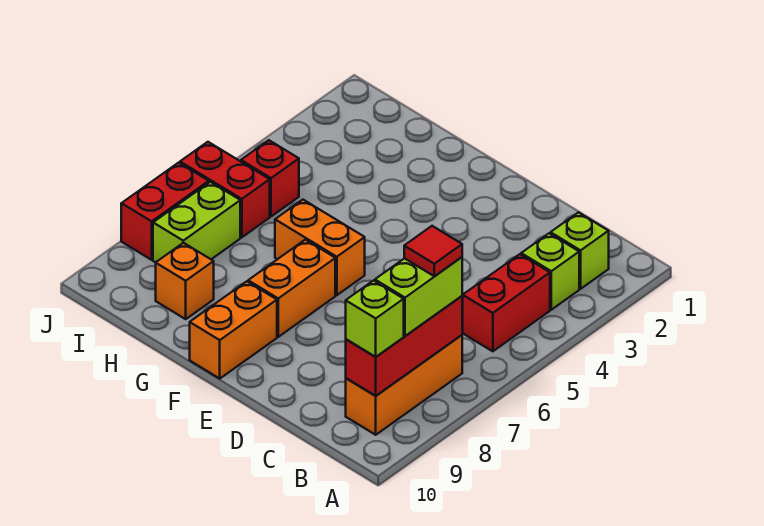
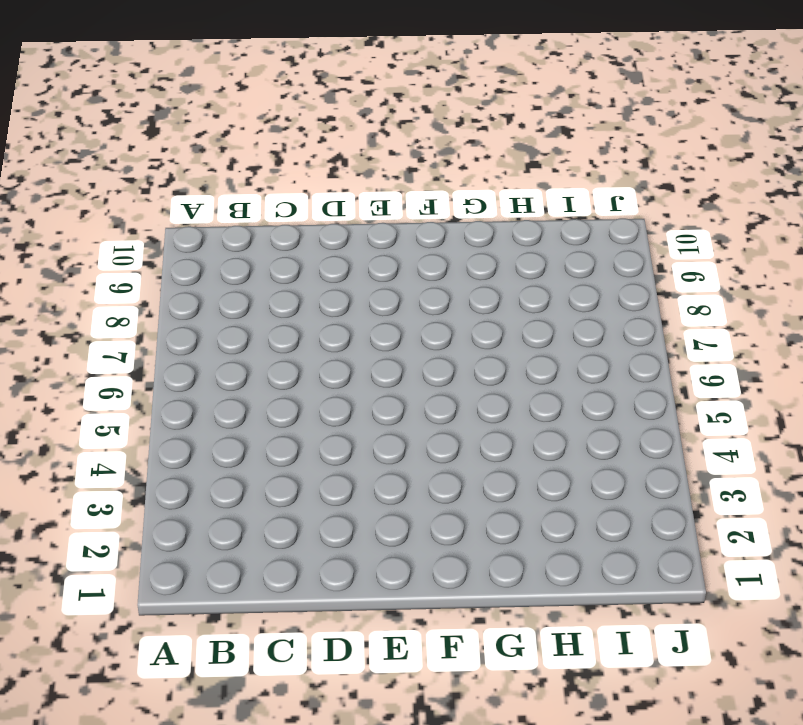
none -> lime brick B2 level 1
none -> lime brick B3 level 1
none -> red brick B4:B5 level 1

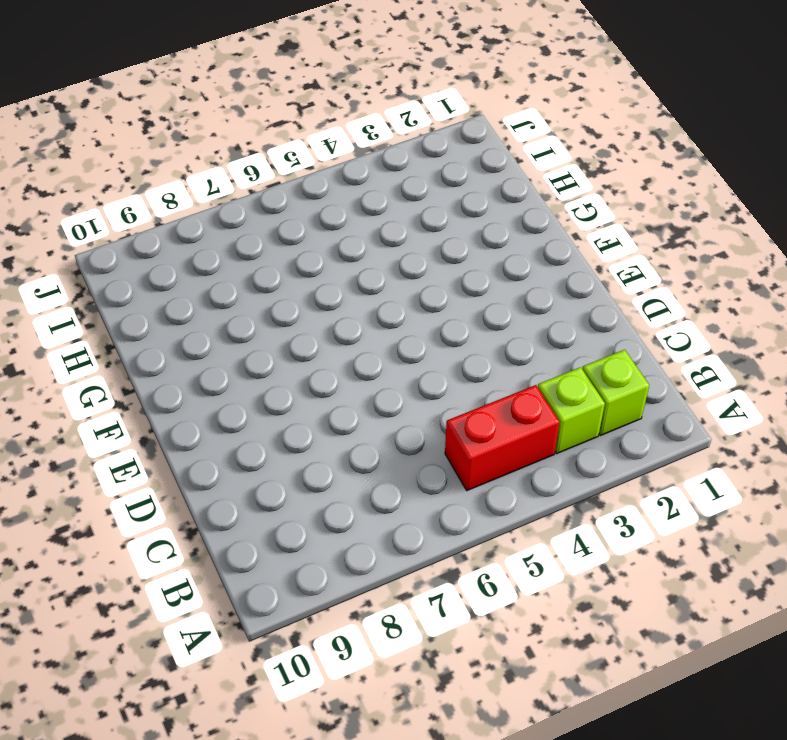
none -> orange brick B7:B9 level 1
none -> orange brick F6:G6 level 1
none -> orange brick F7:F8 level 1

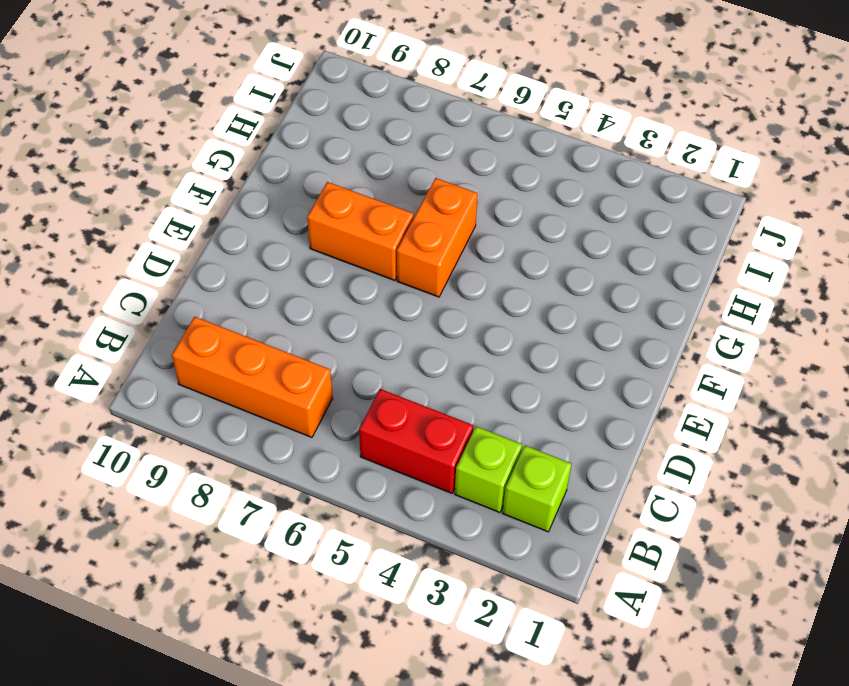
none -> orange brick F9:F10 level 1
none -> orange brick H9 level 1
none -> red brick I5 level 1

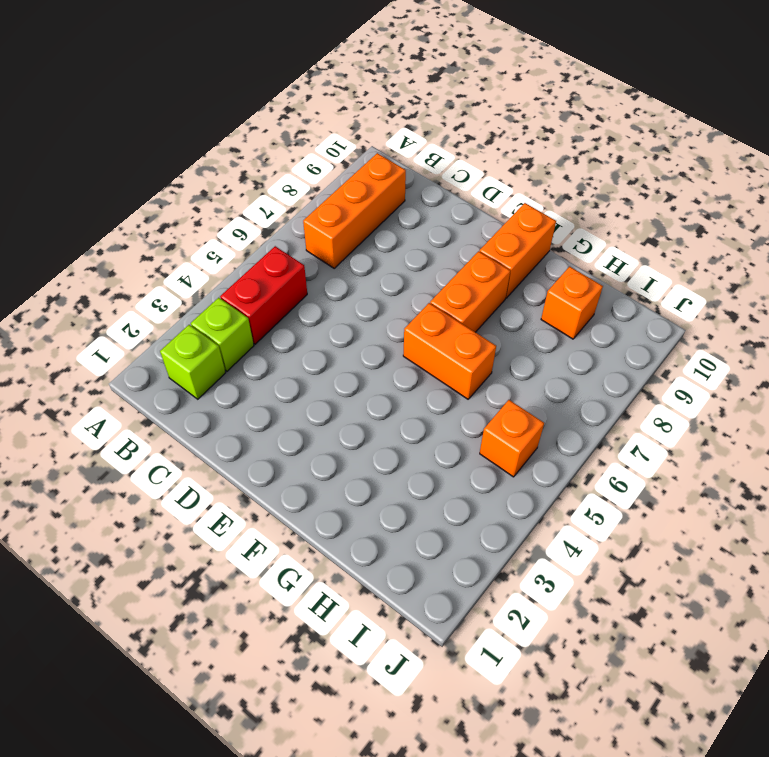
orange brick I5 level 1 -> red brick I5 level 1
none -> red brick I6:J6 level 1
none -> lime brick I7:I8 level 1
none -> red brick J7:J8 level 1

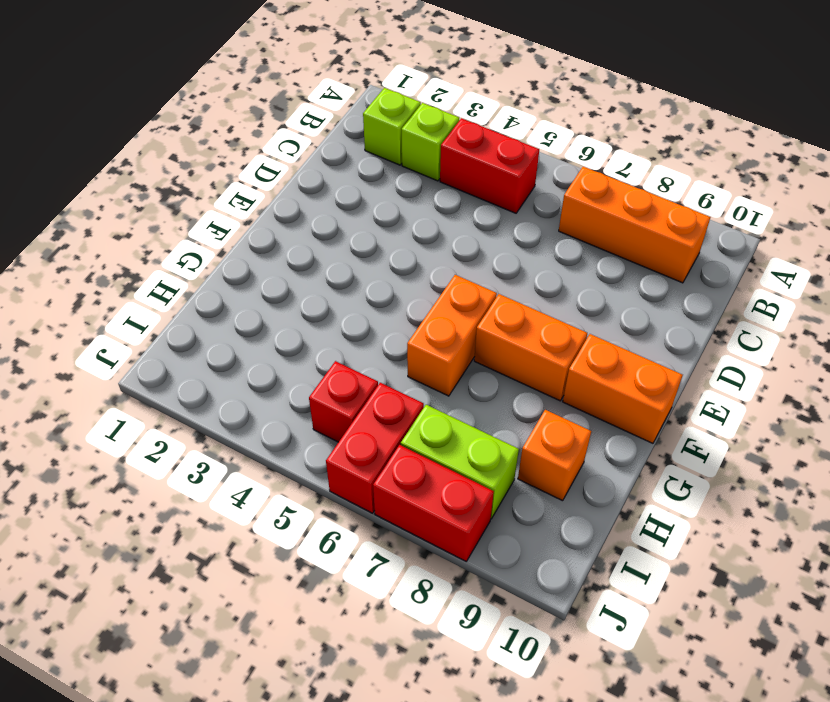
none -> red brick B7:B9 level 2
none -> lime brick B7:B8 level 3
none -> lime brick B9 level 3

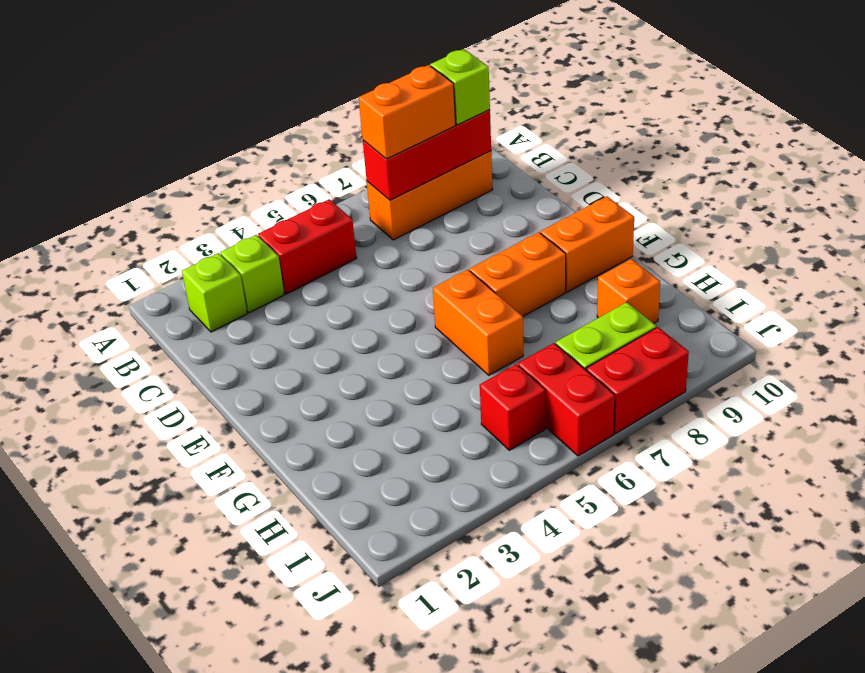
orange brick B7:B8 level 3 -> lime brick B7:B8 level 3
none -> red tile B7 level 4

